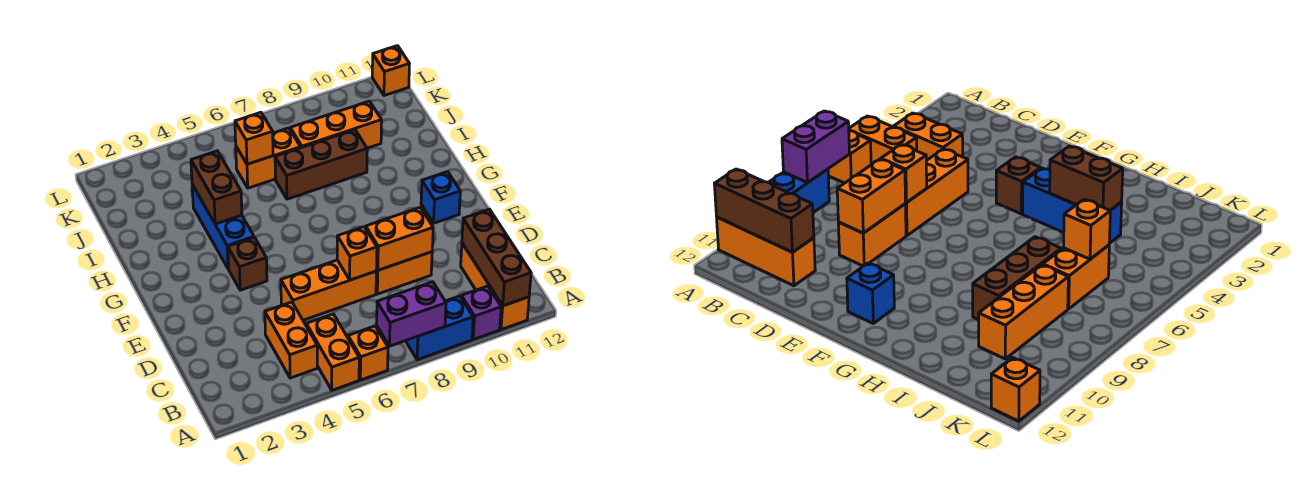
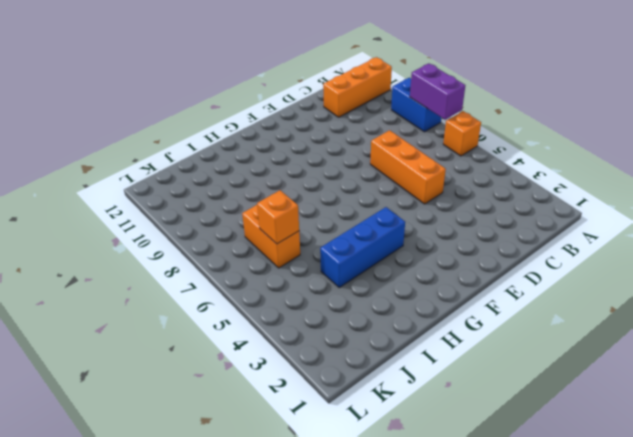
none -> orange brick A5:B5 level 1
none -> purple brick A10 level 1
none -> orange brick B4:C4 level 1

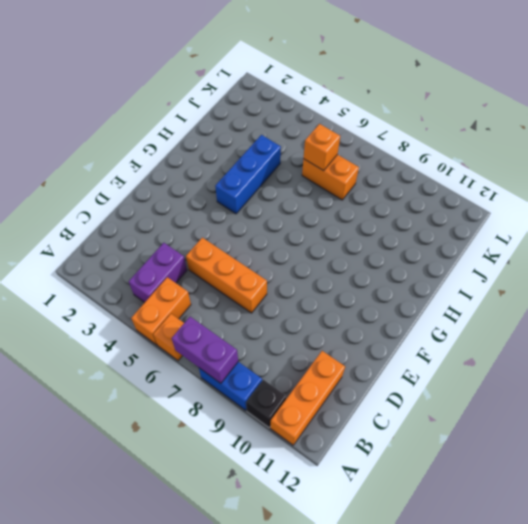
black brick A10 level 1 -> purple brick A10 level 1
purple brick B4:C4 level 1 -> orange brick B4:C4 level 1
none -> orange brick D8:D9 level 1
none -> brown brick F4 level 1
none -> blue brick F11 level 1

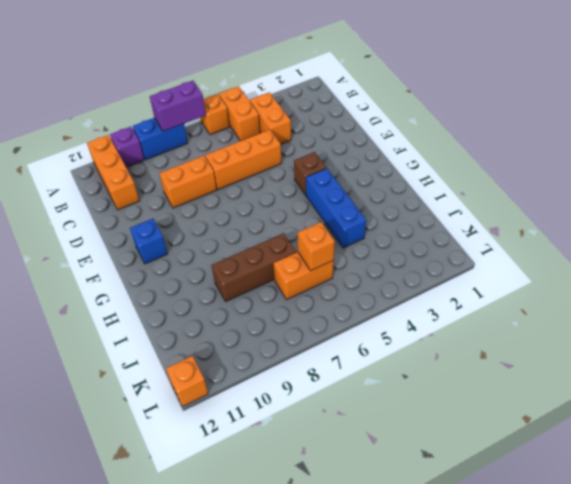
none -> orange brick J8:J10 level 1
none -> brown brick A11:C11 level 2
none -> orange brick D7 level 2

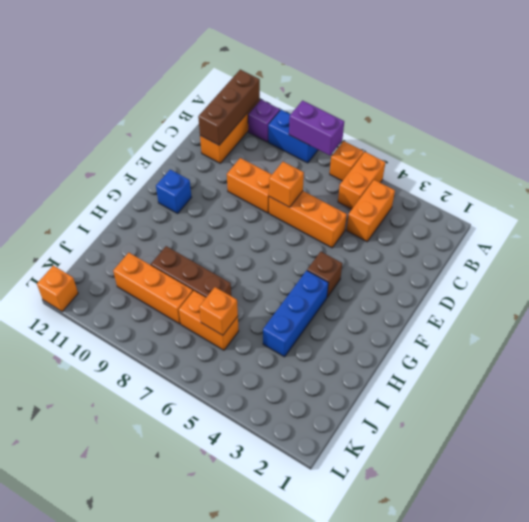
none -> orange brick D8:D9 level 2
none -> brown brick H4:I4 level 2

